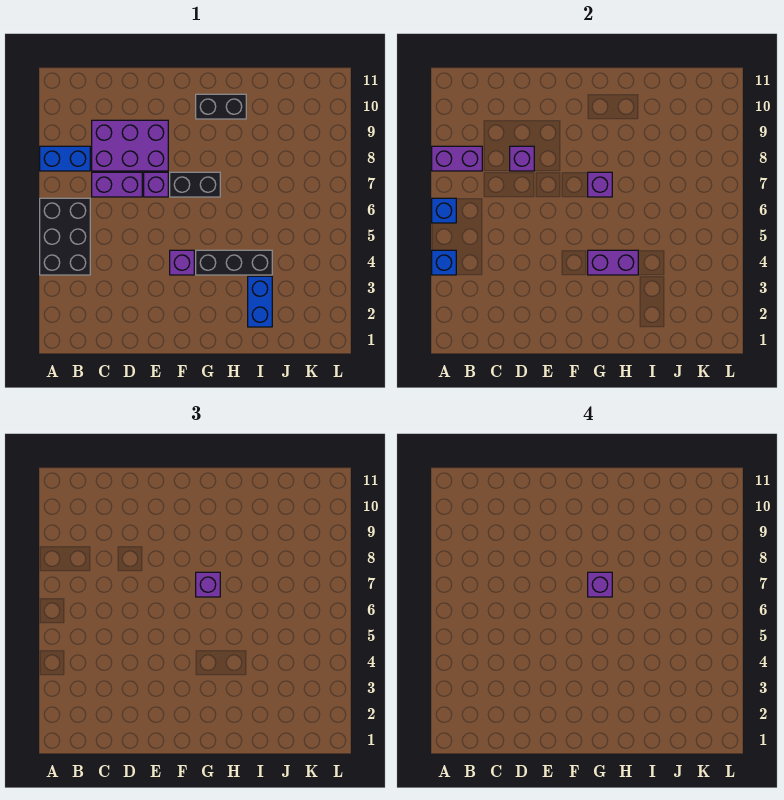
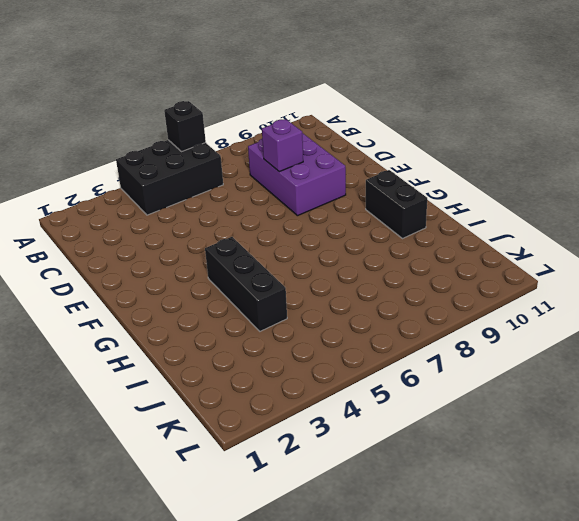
black brick A6 level 2 -> blue brick A6 level 2
none -> blue brick A8:B8 level 1
none -> purple brick C7:D7 level 1
none -> purple brick E7 level 1

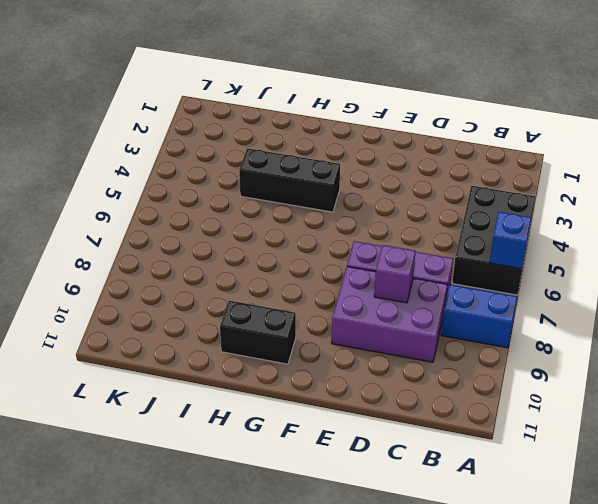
none -> purple brick F4 level 1
none -> black brick F7:G7 level 1
none -> blue brick I2:I3 level 1

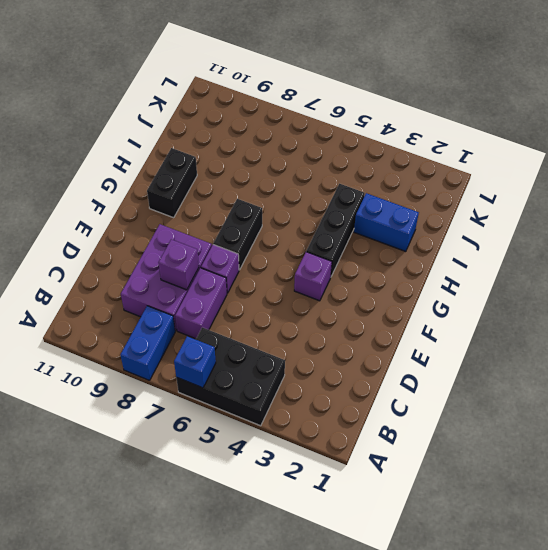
none -> blue brick A4 level 2
none -> purple brick A8:B8 level 2
none -> purple brick G4:H4 level 2

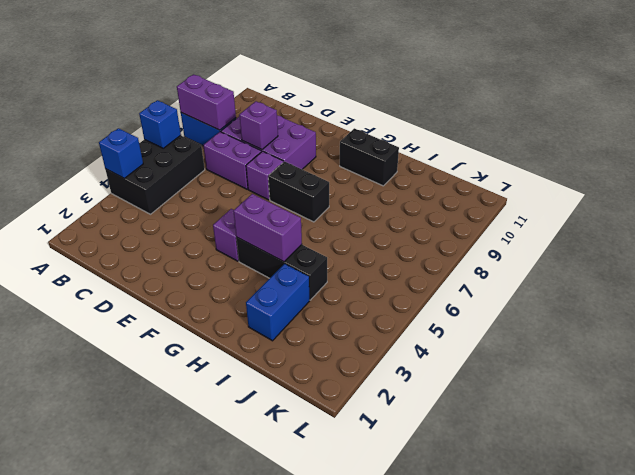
none -> purple brick G7 level 2
none -> purple brick G7 level 3
none -> purple brick G7 level 4

